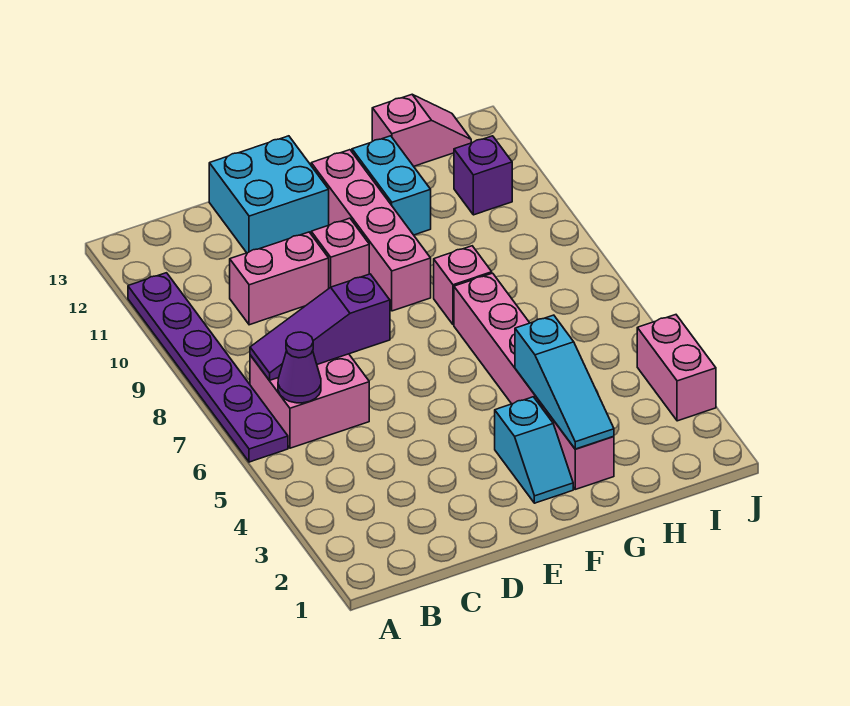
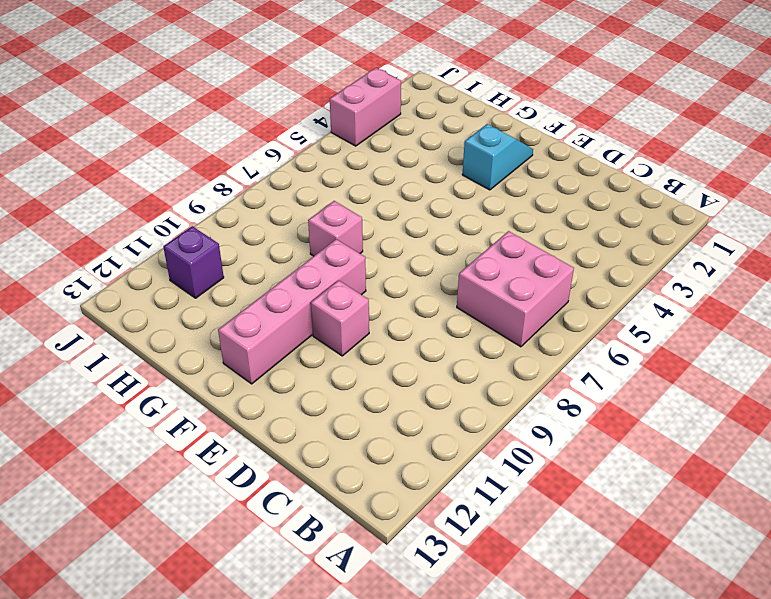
none -> purple plate A6:A11 level 1
none -> pink brick C10:D10 level 1
none -> cyan brick D12:E13 level 1

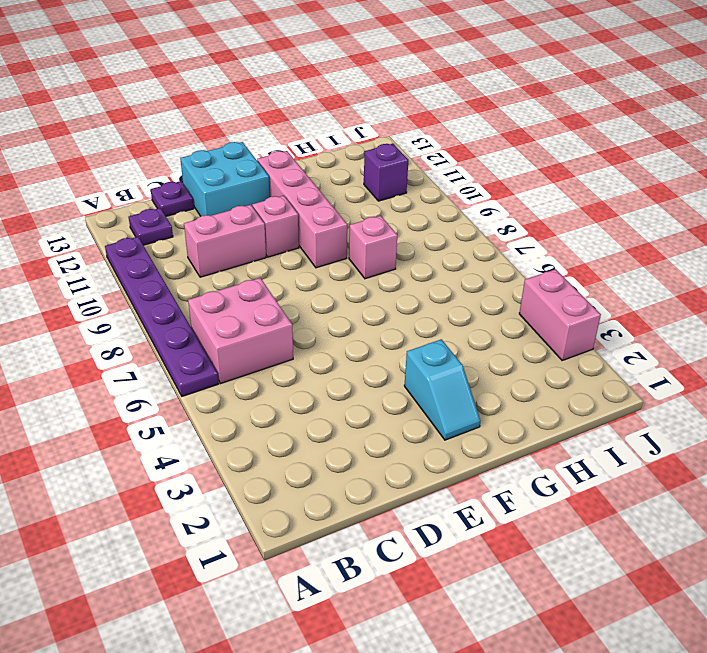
purple plate B12 level 1 -> none
purple plate C13 level 1 -> none
none -> pink brick G2:G7 level 1
none -> cyan brick G11:G12 level 1
none -> pink slope H13:I13 level 1 top H

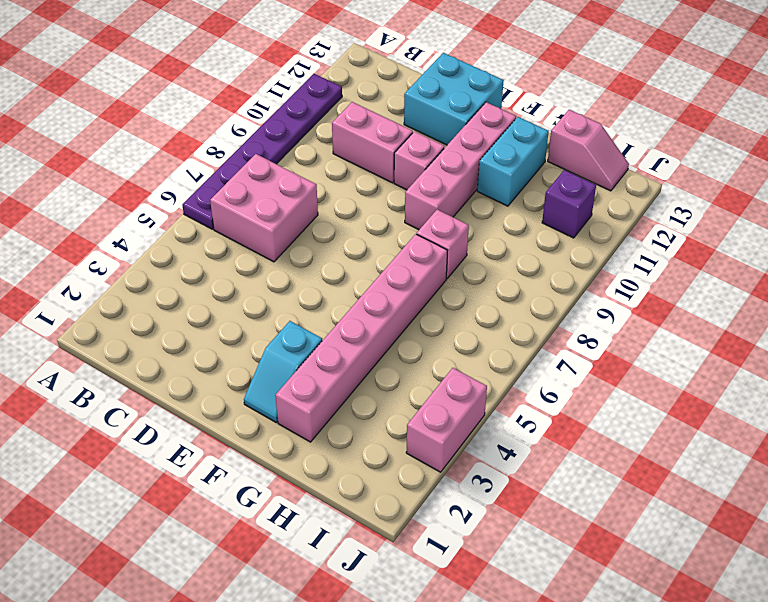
none -> purple cone B6 level 2
none -> purple slope B7:D7 level 2 top D
none -> cyan slope G2:G4 level 2 top 4

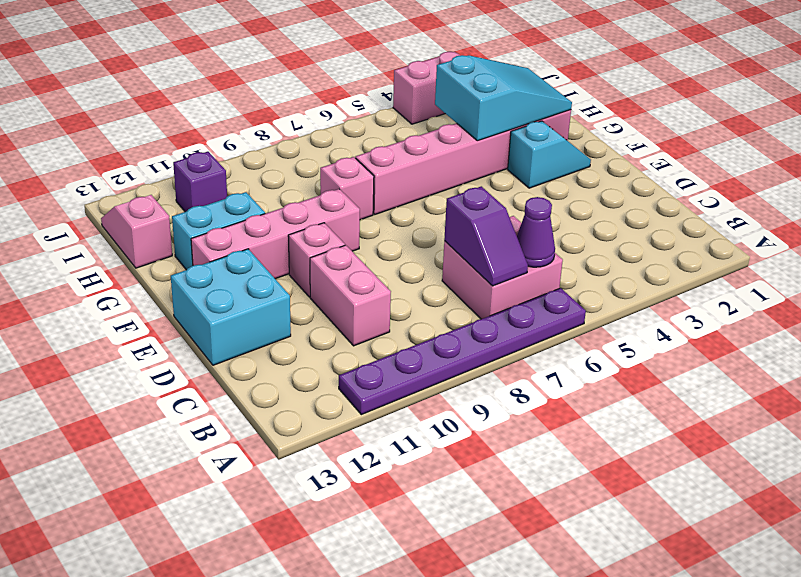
purple slope B7:C7 level 2 top C -> purple slope B7:D7 level 2 top D
cyan slope G2:H4 level 2 top 4 -> cyan slope G2:G4 level 2 top 4

